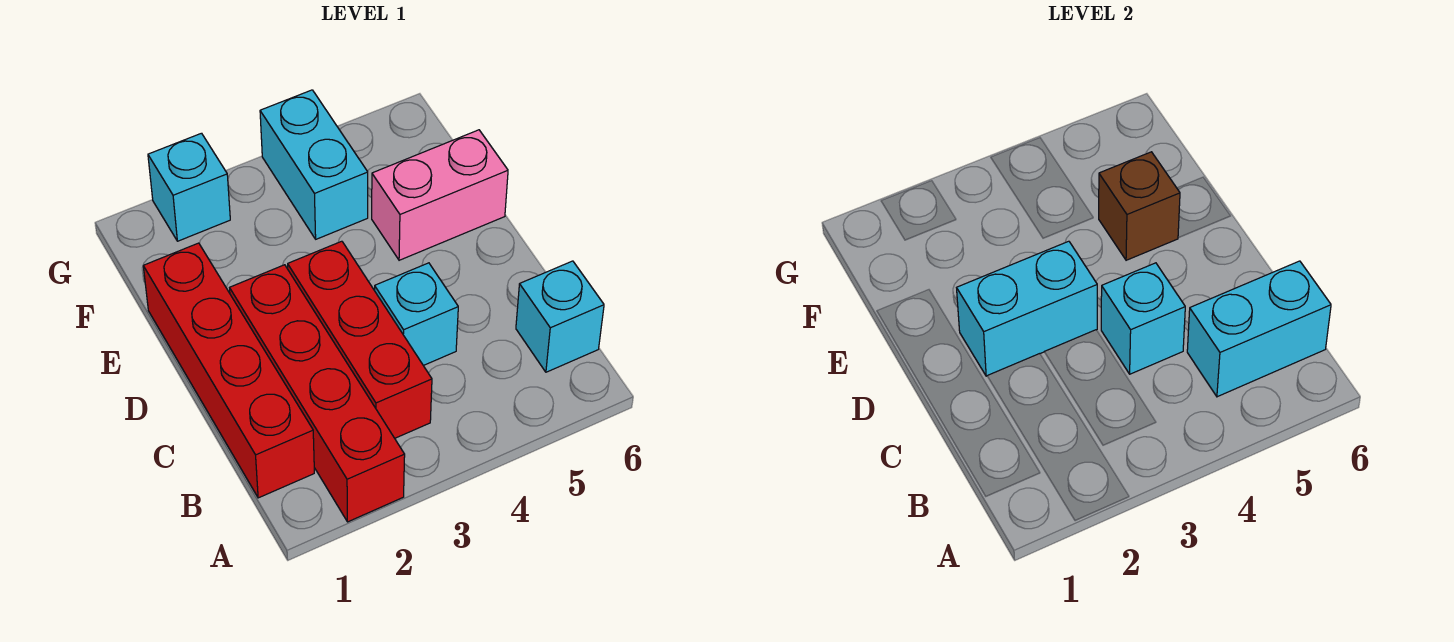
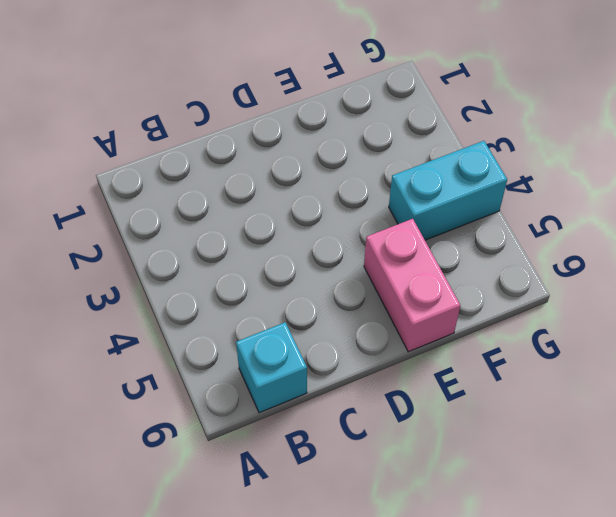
none -> red brick A2:D2 level 1
none -> red brick B1:E1 level 1
none -> red brick B3:D3 level 1

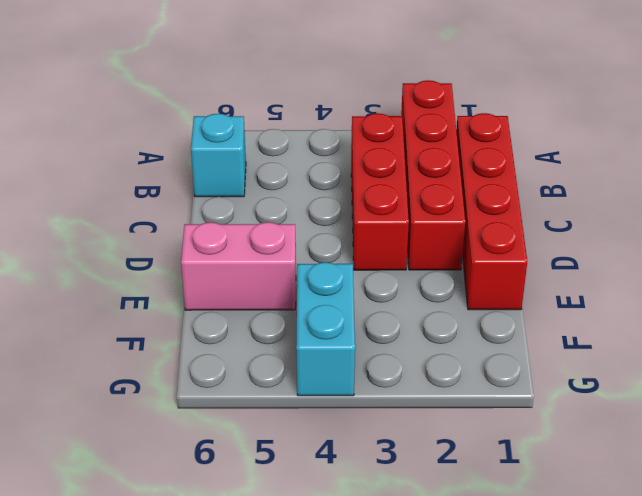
none -> cyan brick C4 level 1
none -> cyan brick G2 level 1
none -> cyan brick B5:B6 level 2

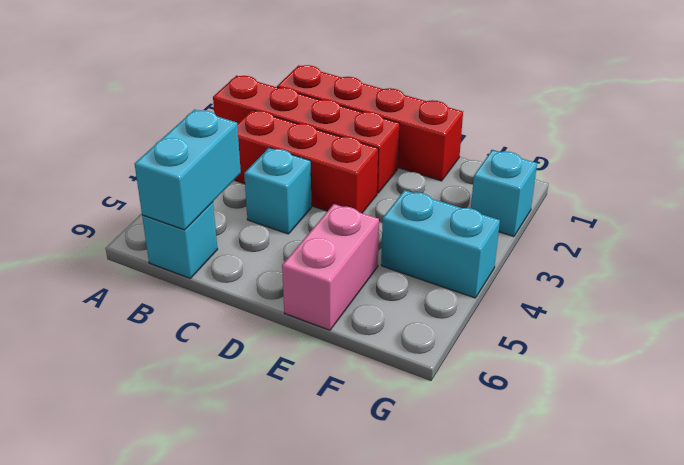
none -> cyan brick C4 level 2
none -> cyan brick D2:D3 level 2
none -> brown brick E5 level 2

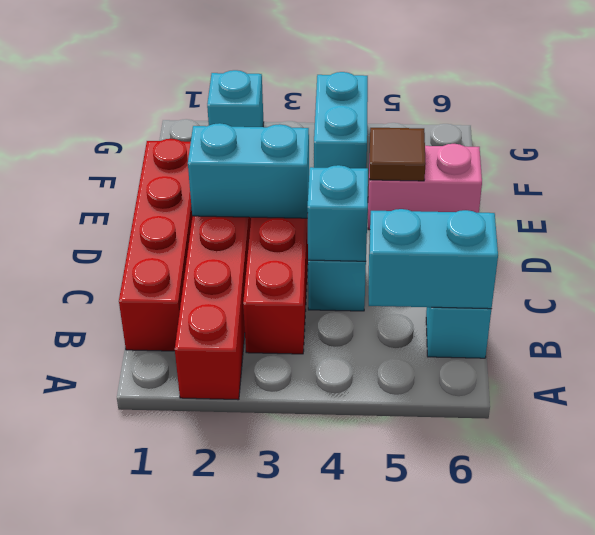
brown tile E5 level 2 -> brown brick E5 level 2

